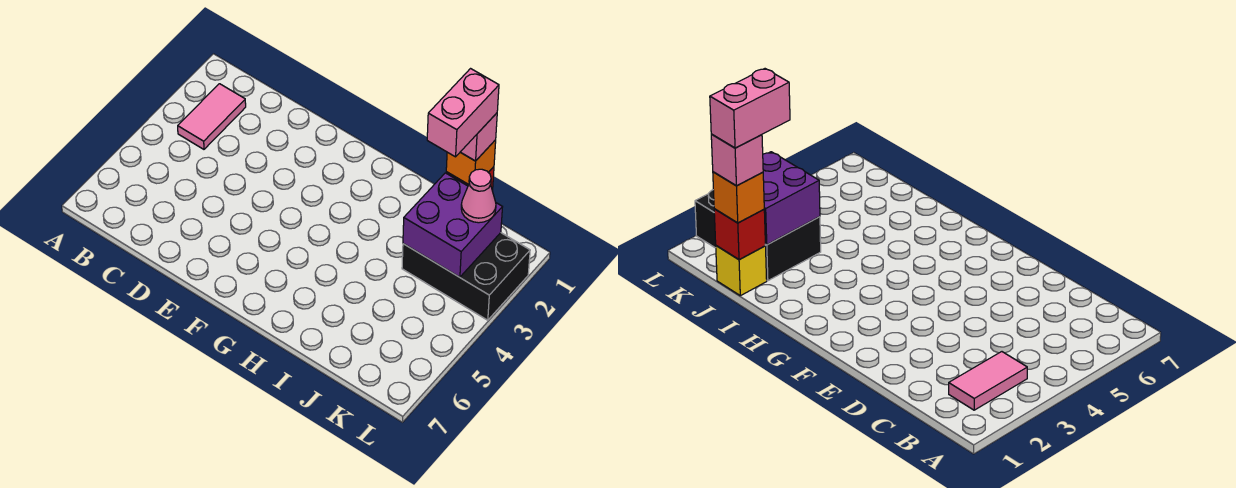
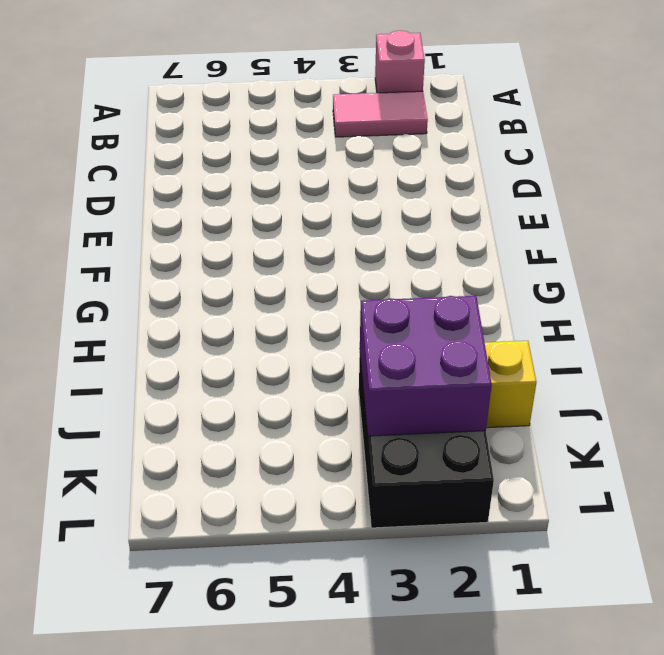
pink brick A2 level 1 -> pink brick J1 level 4
none -> red brick J1 level 2
none -> orange brick J1 level 3

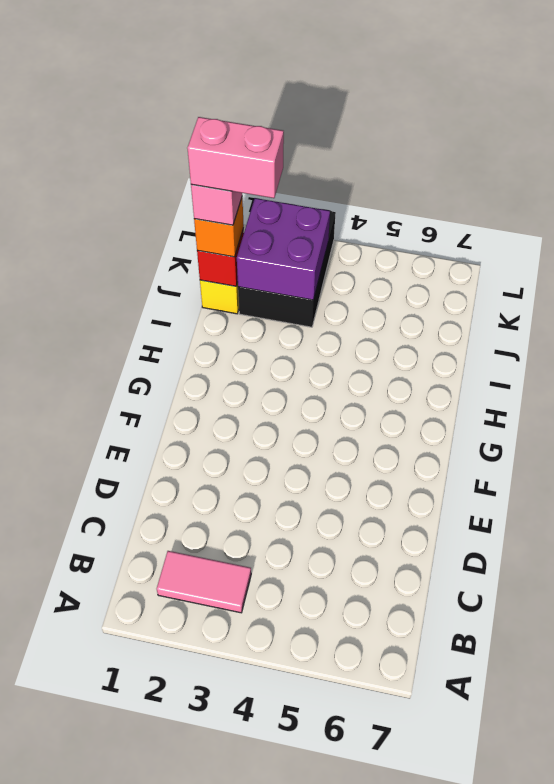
none -> pink cone K2 level 3

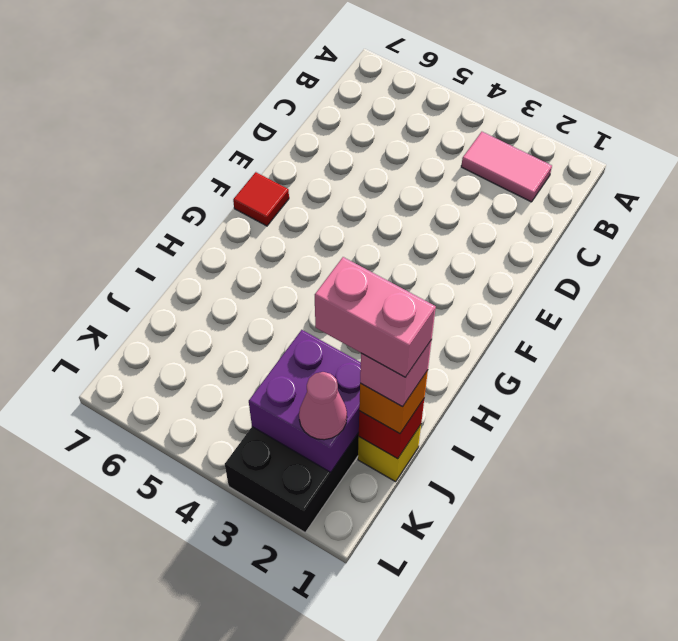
red tile F7 level 1 -> none

